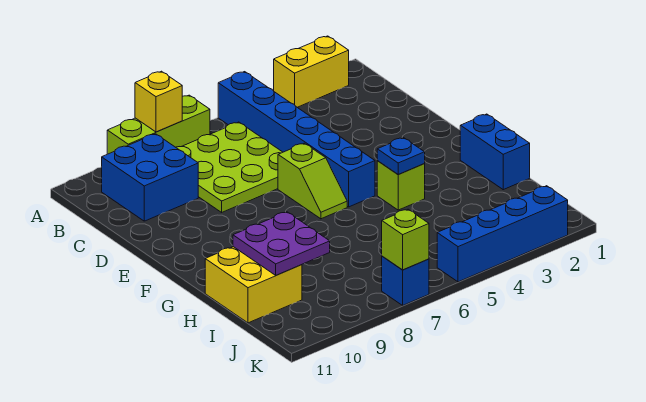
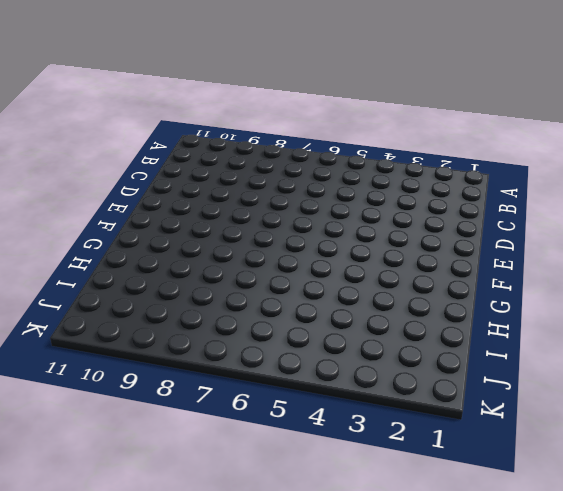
none -> yellow brick A2:A3 level 1
none -> blue brick A5:F5 level 1
none -> lime brick A7:A9 level 1

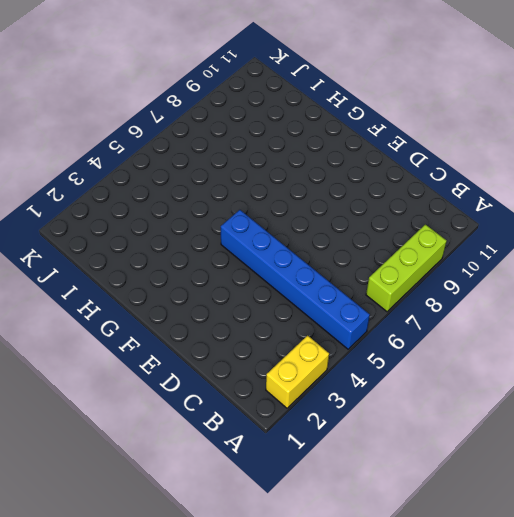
none -> lime plate B6:D8 level 1
none -> blue brick B9:C10 level 1
none -> lime slope E6:F6 level 1 top E

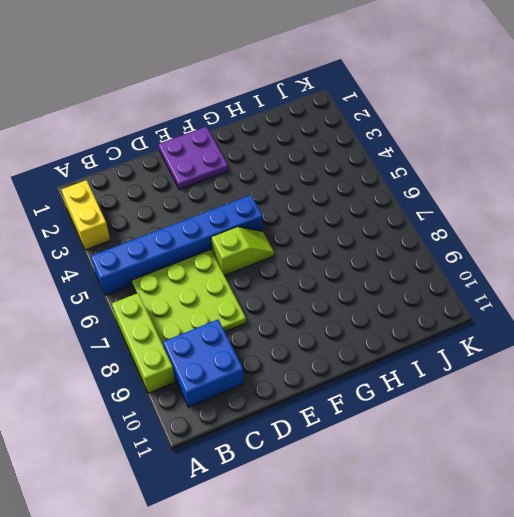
purple plate E1:F2 level 1 -> purple plate H9:I10 level 2
none -> blue brick G1:H1 level 1
none -> lime brick G4 level 1
none -> yellow brick H10:I11 level 1

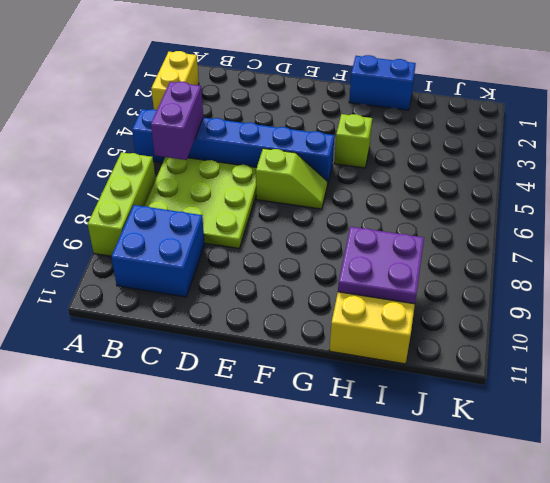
purple brick B5:B6 level 2 -> none
none -> blue brick K2:K5 level 1
none -> blue brick K7 level 1
none -> yellow brick A8 level 2

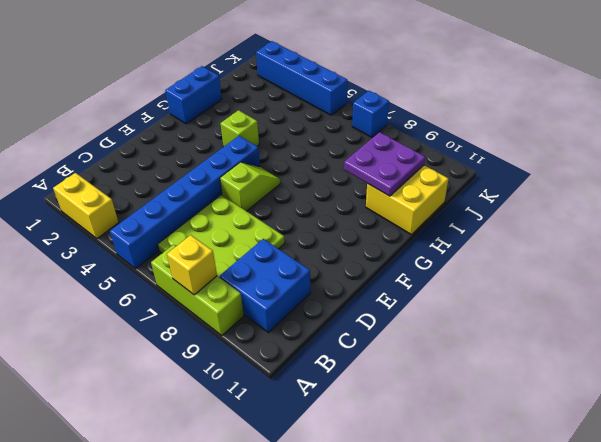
none -> blue plate G4 level 2
none -> lime brick K7 level 2

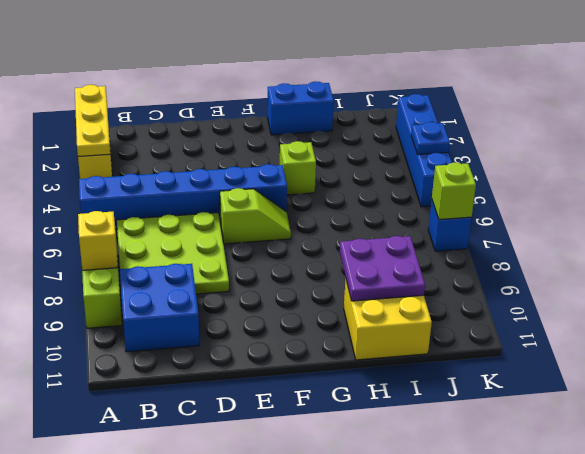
yellow plate A1:A3 level 2 -> none
blue plate K4 level 2 -> blue plate G4 level 2

